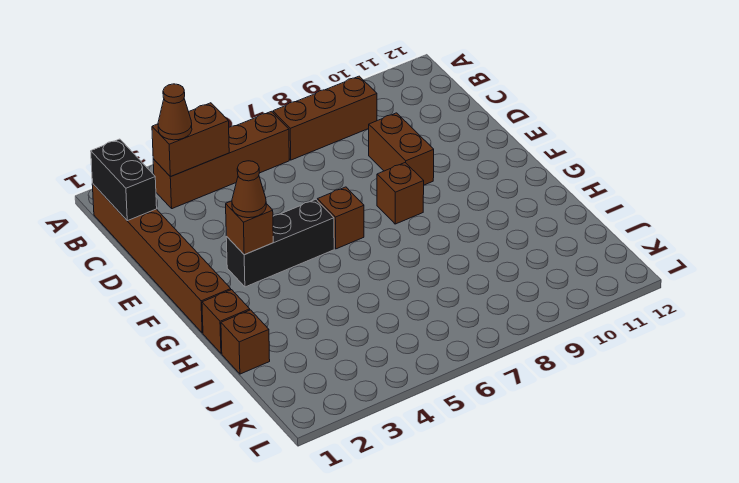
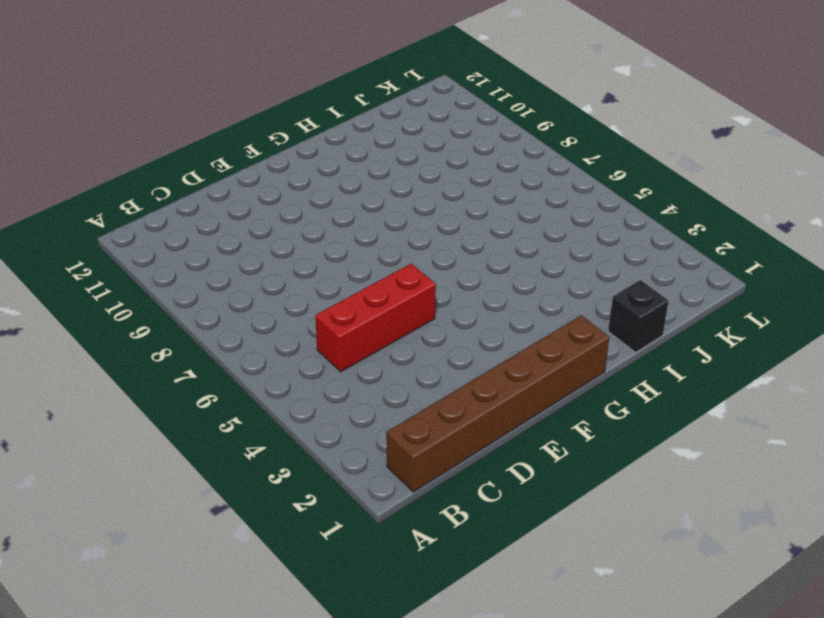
red brick C5:E5 level 1 -> none
black brick I1 level 1 -> brown brick I1 level 1
none -> brown brick B3:B6 level 1
none -> brown brick B7:B9 level 1
none -> brown brick D9:E9 level 1

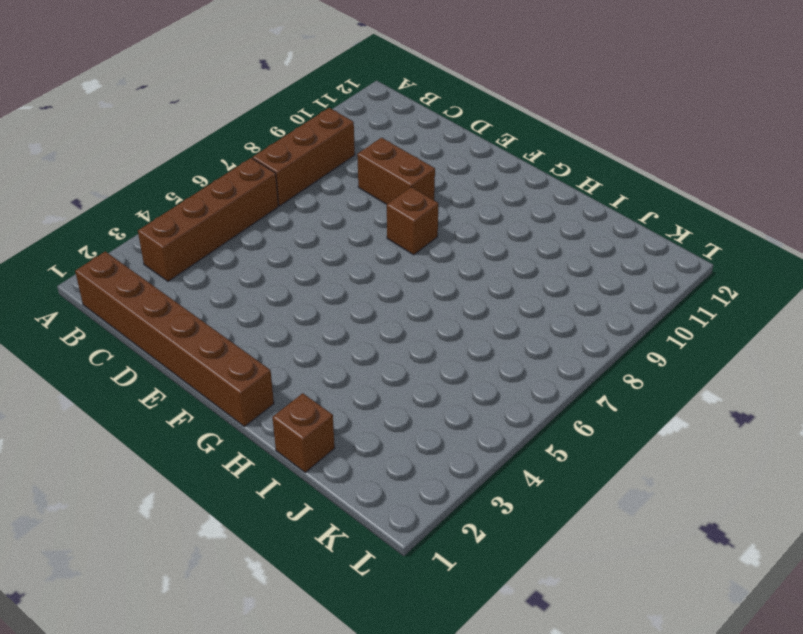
none -> black brick F3:F5 level 1
none -> brown brick F6 level 1
none -> brown brick H1 level 1

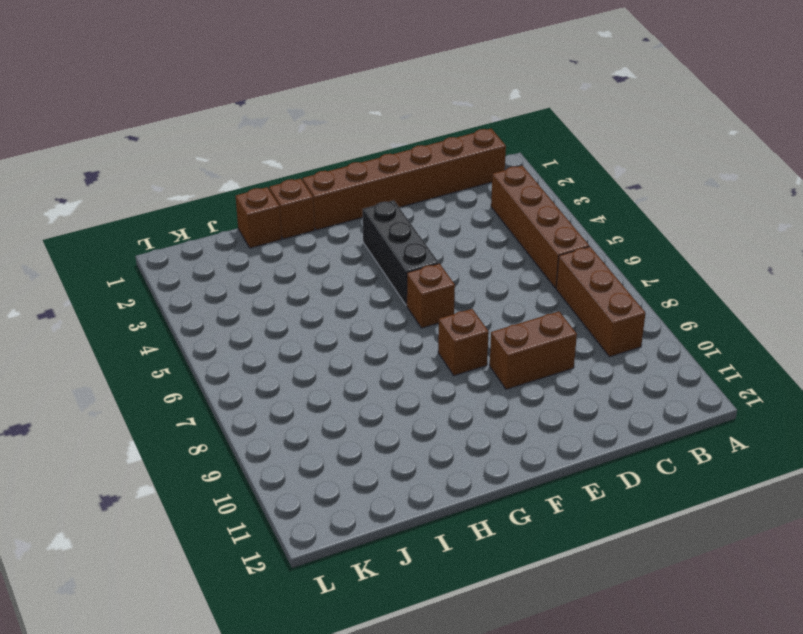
none -> black brick B1:C1 level 2
none -> brown brick B3:B4 level 2
none -> brown brick F3 level 2

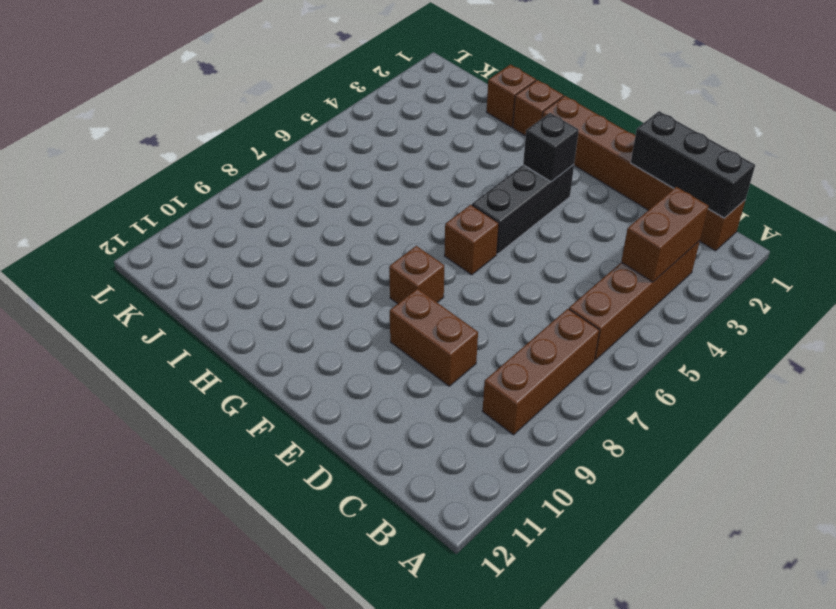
black brick B1:D1 level 2 -> black brick B1:C1 level 2
black brick F3 level 2 -> brown brick F3 level 2
none -> brown cone B3 level 3
none -> brown cone F3 level 3

